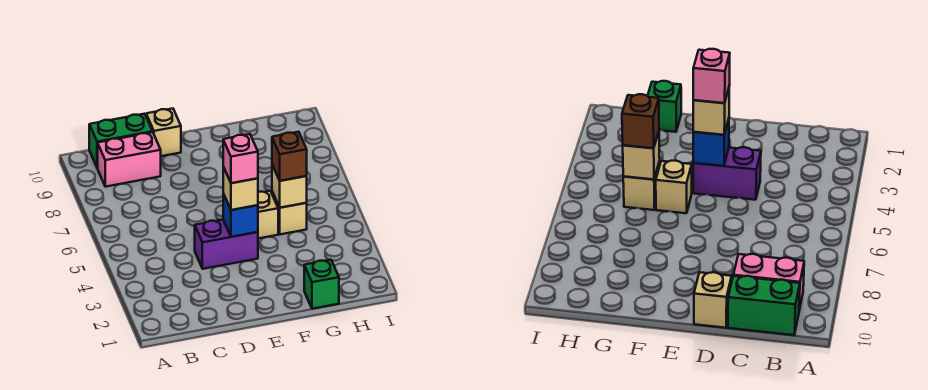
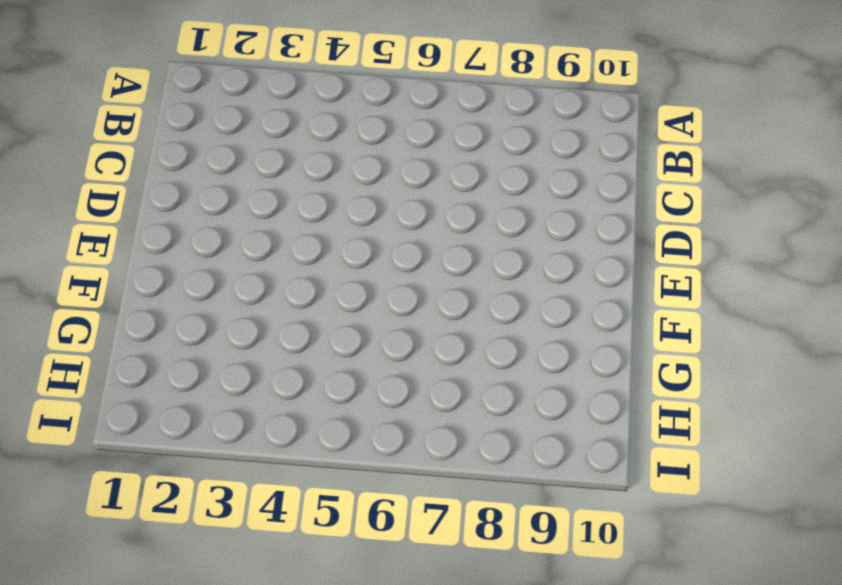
none -> pink brick B9:C9 level 1
none -> green brick B10:C10 level 1
none -> purple brick D4:E4 level 1

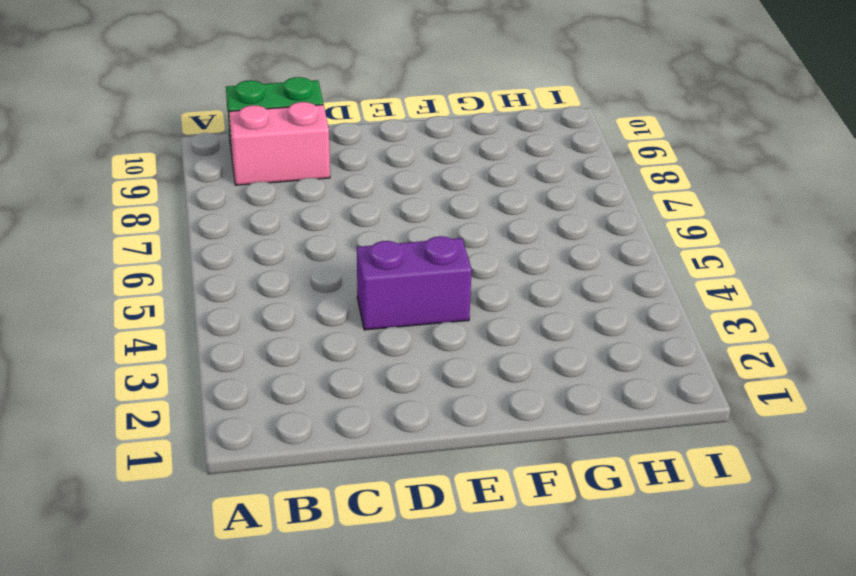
none -> tan brick D10 level 1
none -> tan brick F5 level 1
none -> green brick G1 level 1

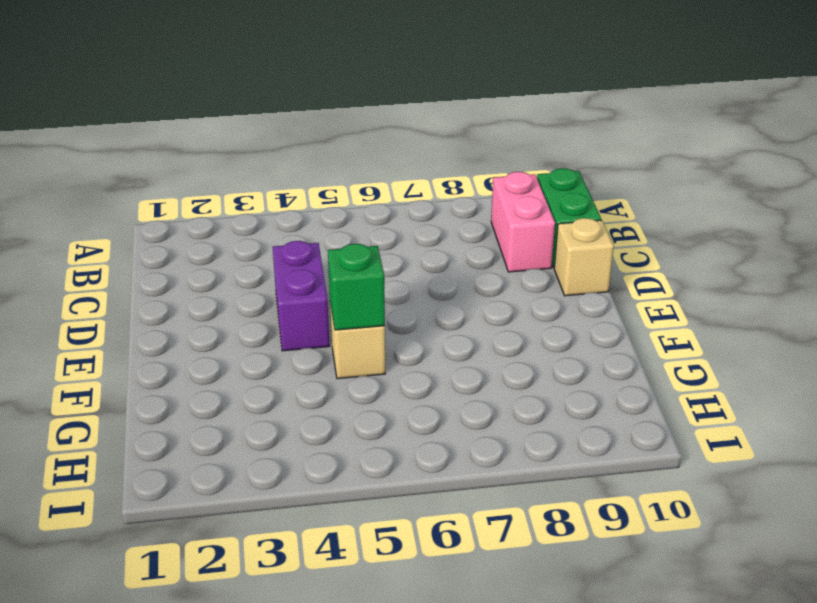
green brick F5 level 2 -> green brick G1 level 1
none -> tan brick G5 level 1
none -> blue brick E4 level 2
none -> tan brick G5 level 2

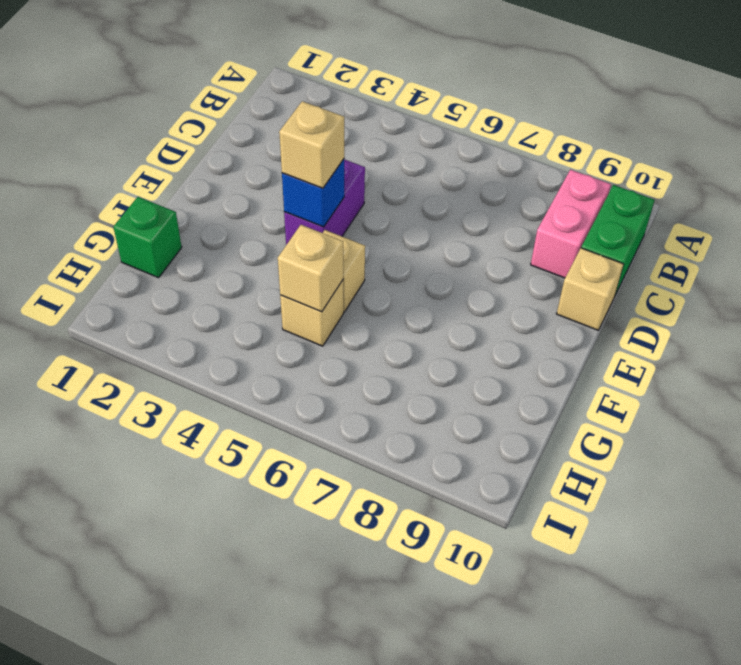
none -> brown brick G5 level 3
none -> pink brick E4 level 4

